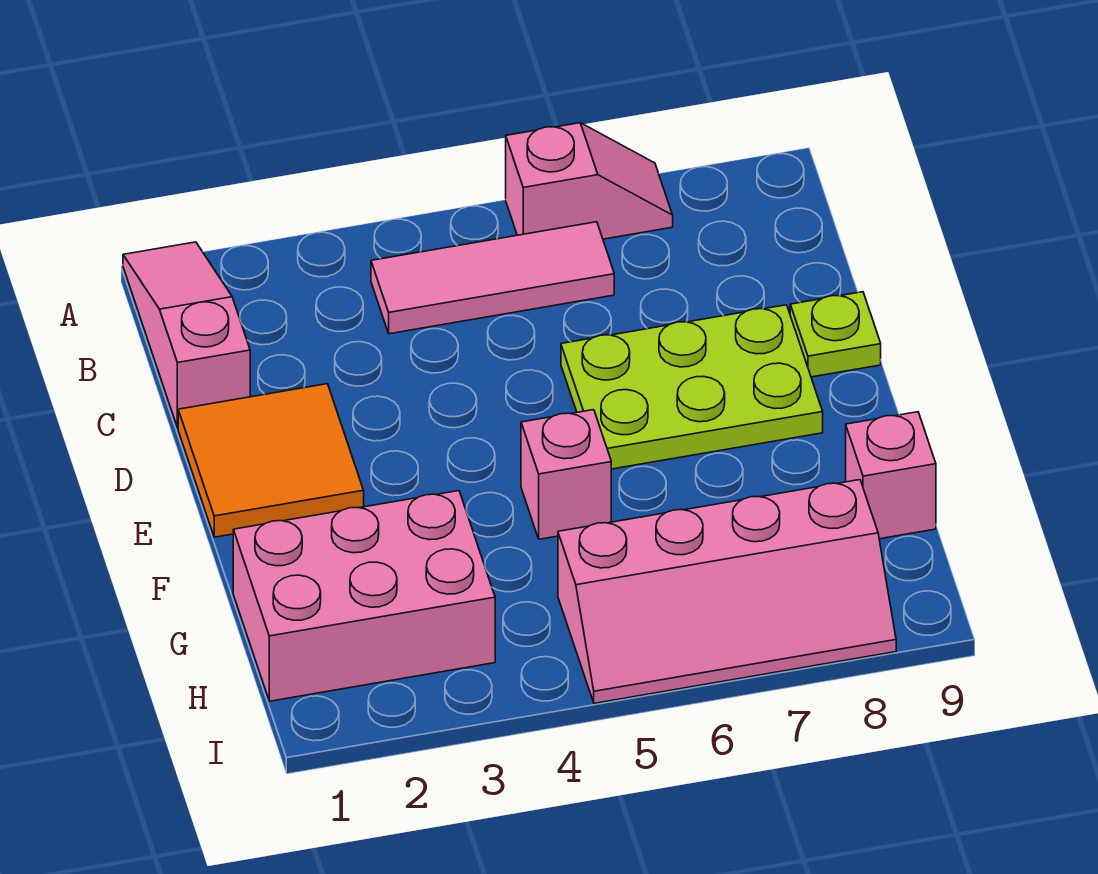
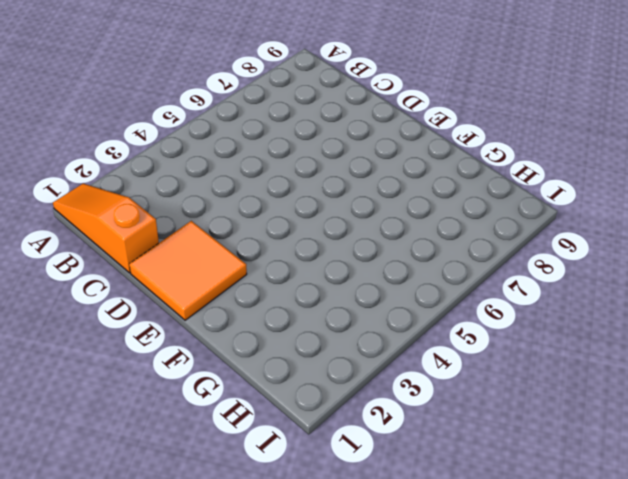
orange slope A1:C1 level 1 top C -> pink slope A1:C1 level 1 top C
none -> pink slope A6:A7 level 1 top 6
none -> pink tile B4:B6 level 1

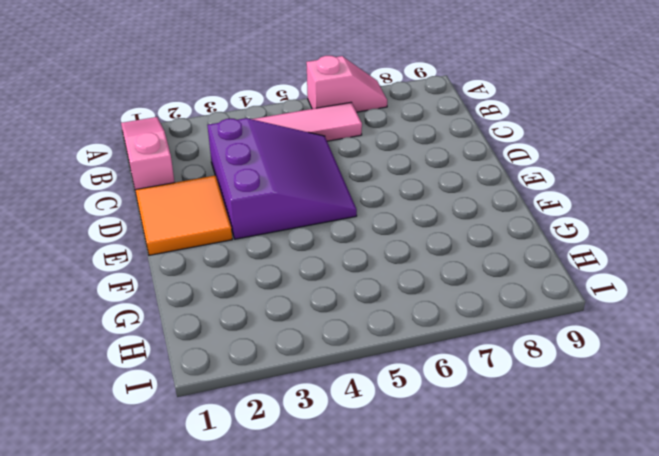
purple slope C3:E5 level 1 top 3 -> none
none -> lime plate D6:E8 level 1
none -> lime plate D9 level 1

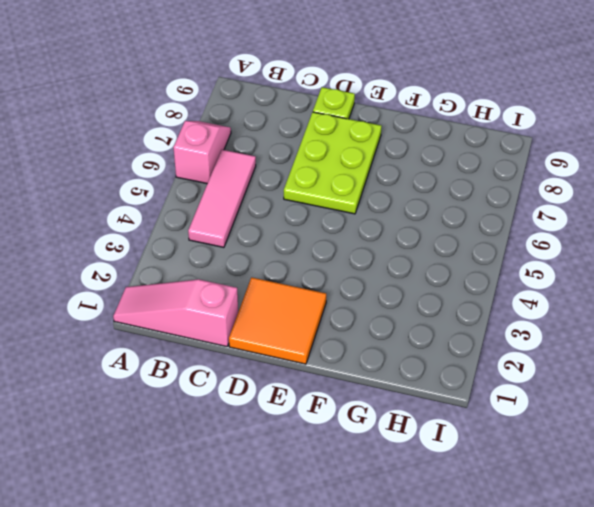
none -> pink brick F5 level 1
none -> pink brick G1:H3 level 1

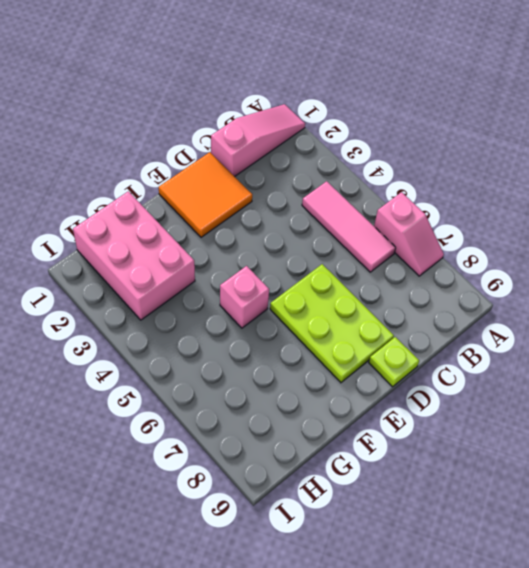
none -> pink brick G9 level 1
none -> pink slope H5:I8 level 1 top H

